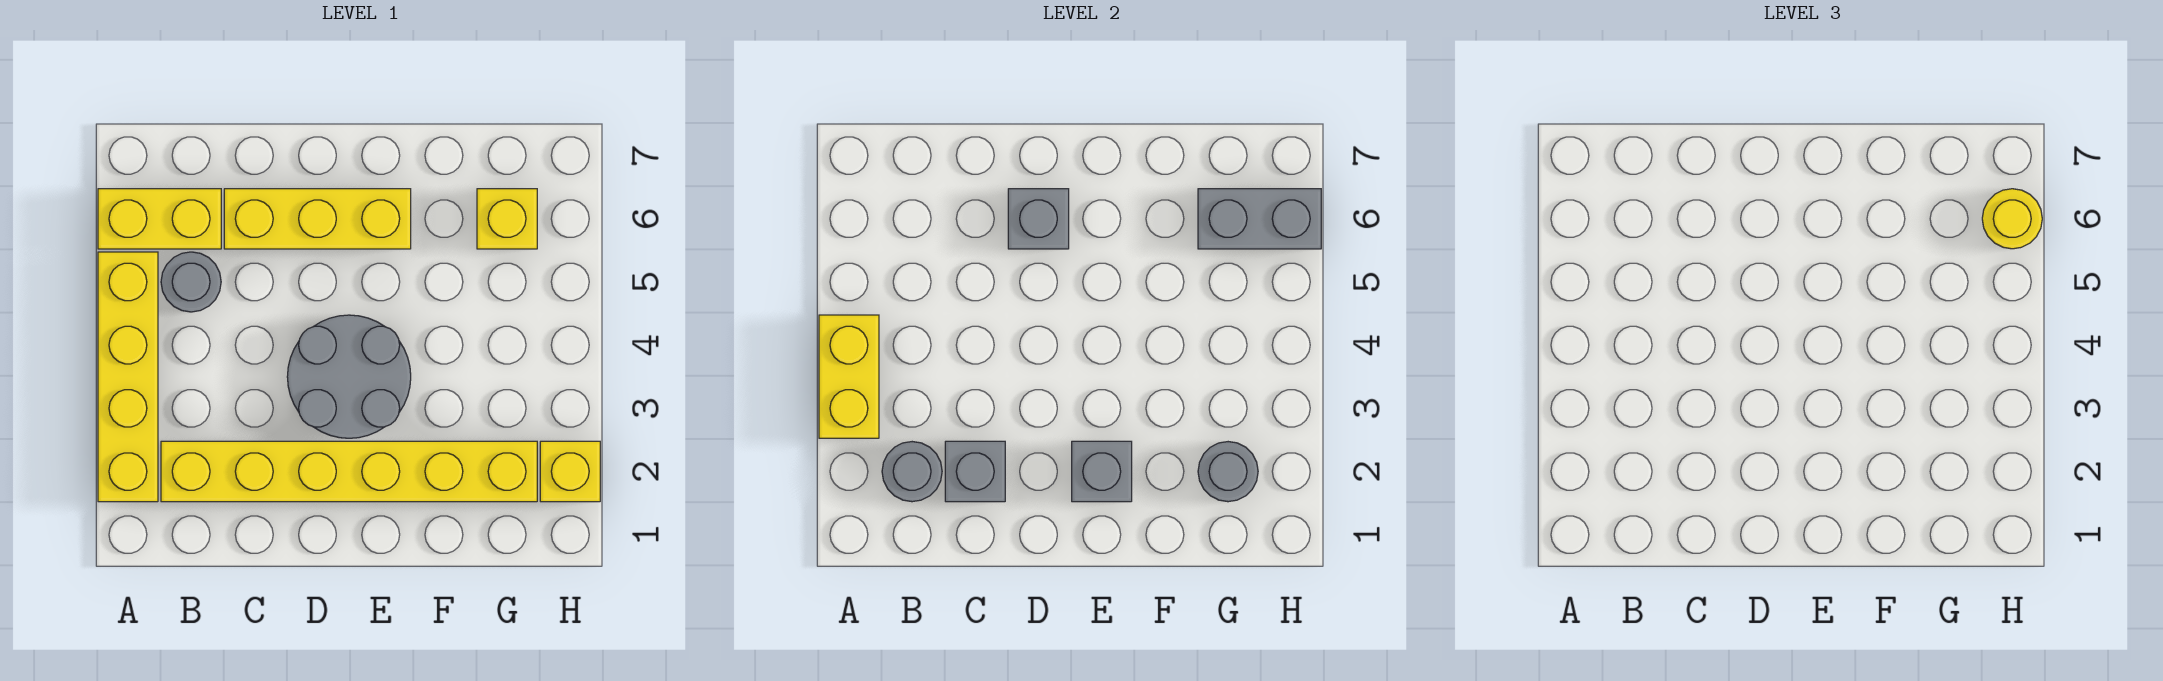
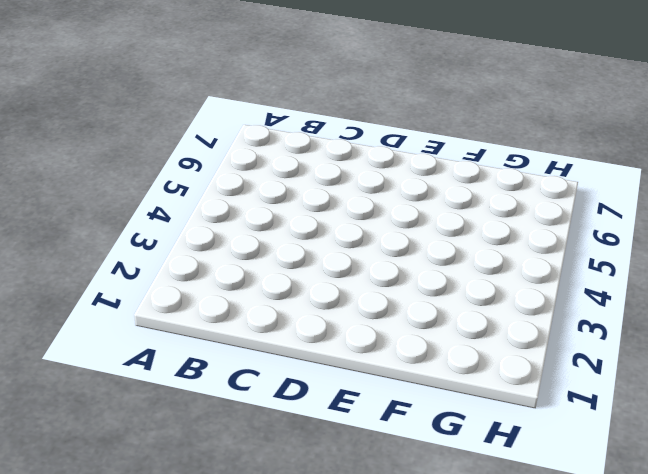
none -> yellow brick A2:A5 level 1
none -> yellow brick A6:B6 level 1
none -> yellow brick B2:G2 level 1

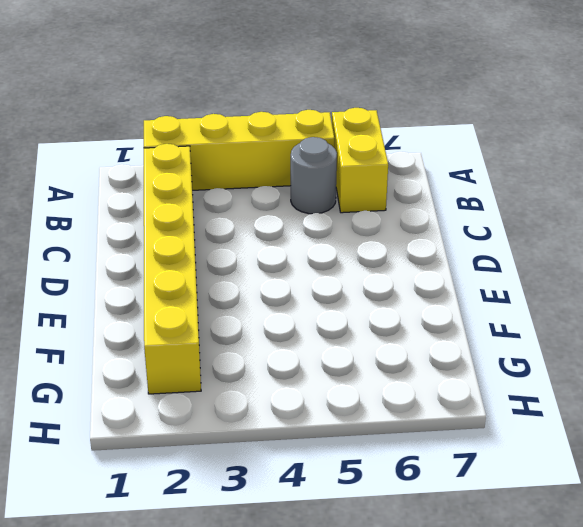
none -> yellow brick C6:E6 level 1
none -> grey round brick D3:E4 level 1
none -> yellow brick G6 level 1

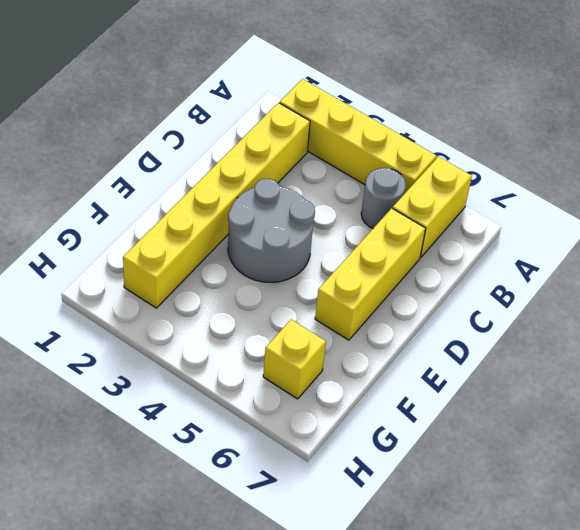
none -> yellow brick H2 level 1
none -> yellow brick A3:A4 level 2
none -> grey round brick B2 level 2

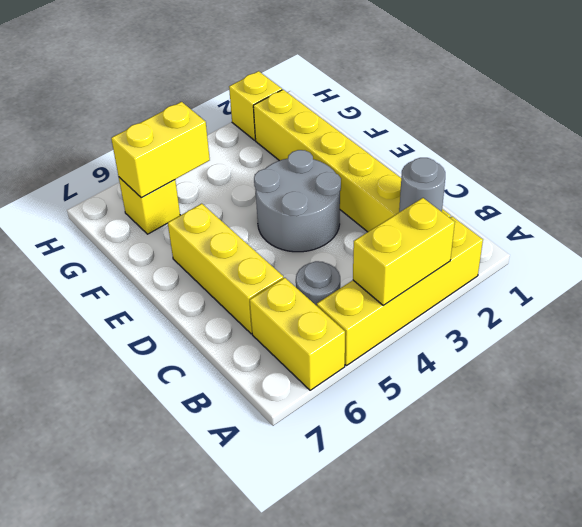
yellow brick G5:G6 level 2 -> grey brick G6:H6 level 2
none -> grey brick C2 level 2
none -> grey brick D6 level 2
none -> grey brick E2 level 2

